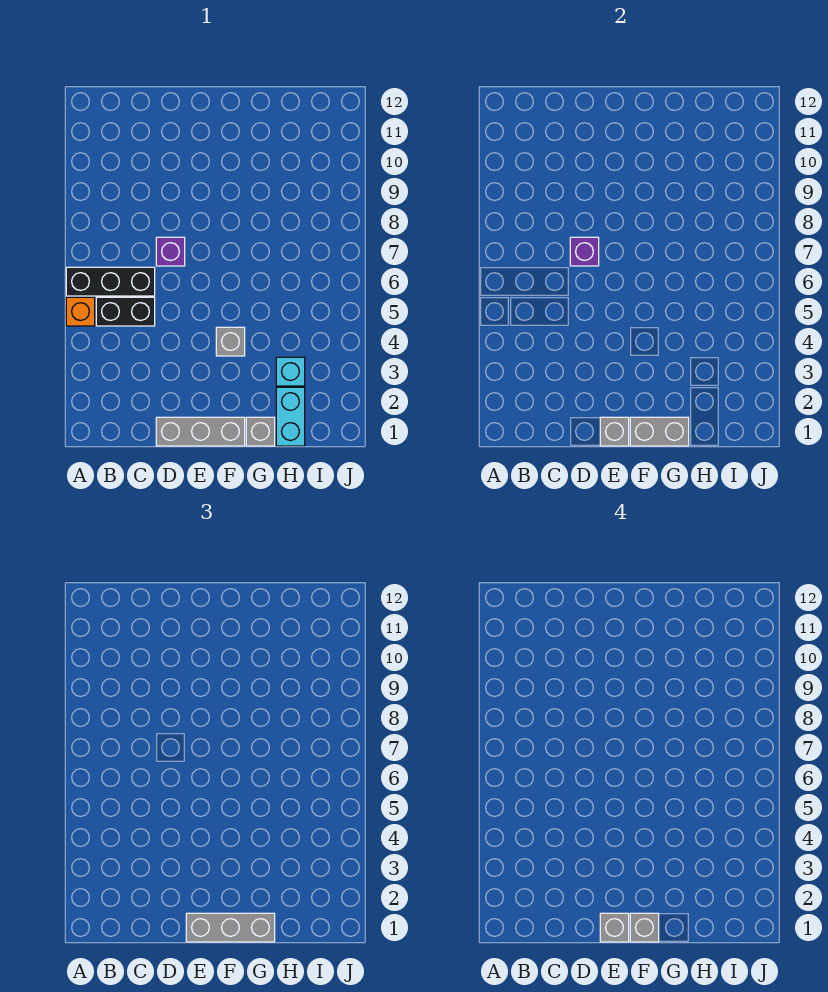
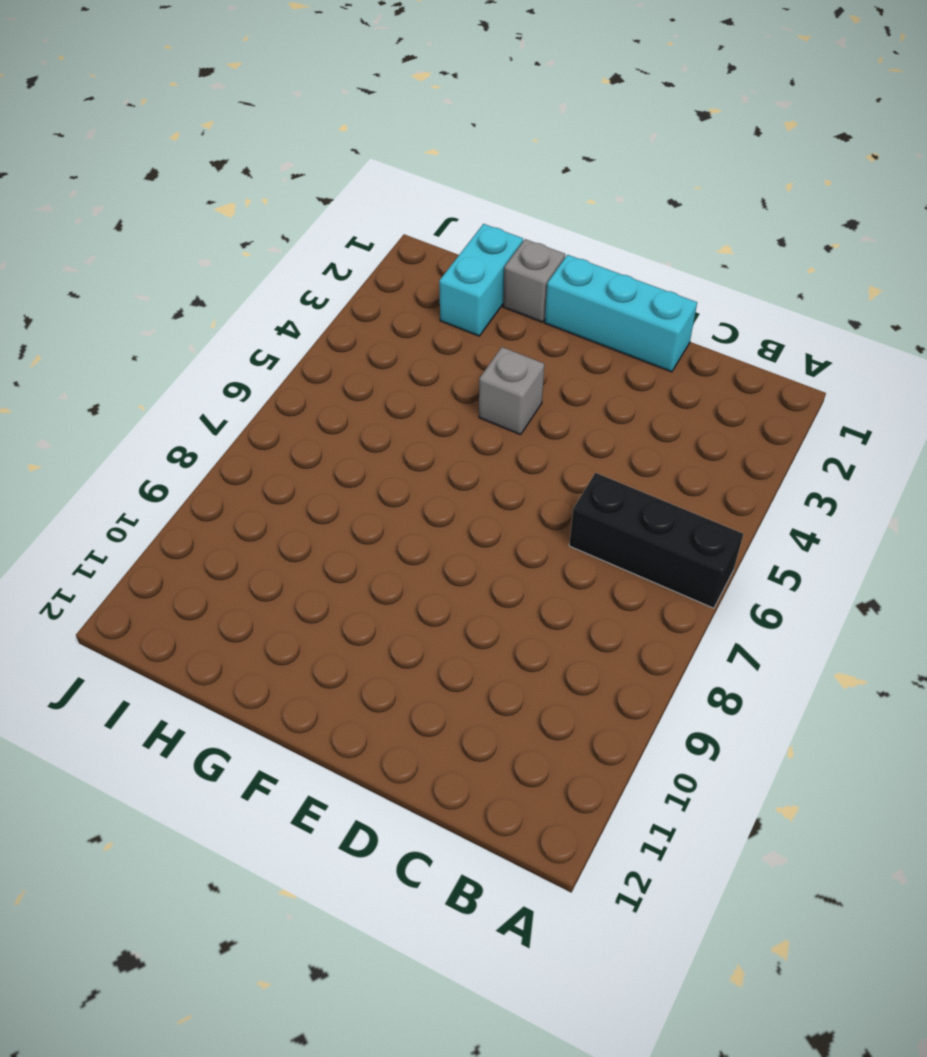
cyan brick D1:F1 level 1 -> grey brick D1:F1 level 1
none -> orange brick A5 level 1
none -> black brick B5:C5 level 1
none -> purple brick D7 level 1

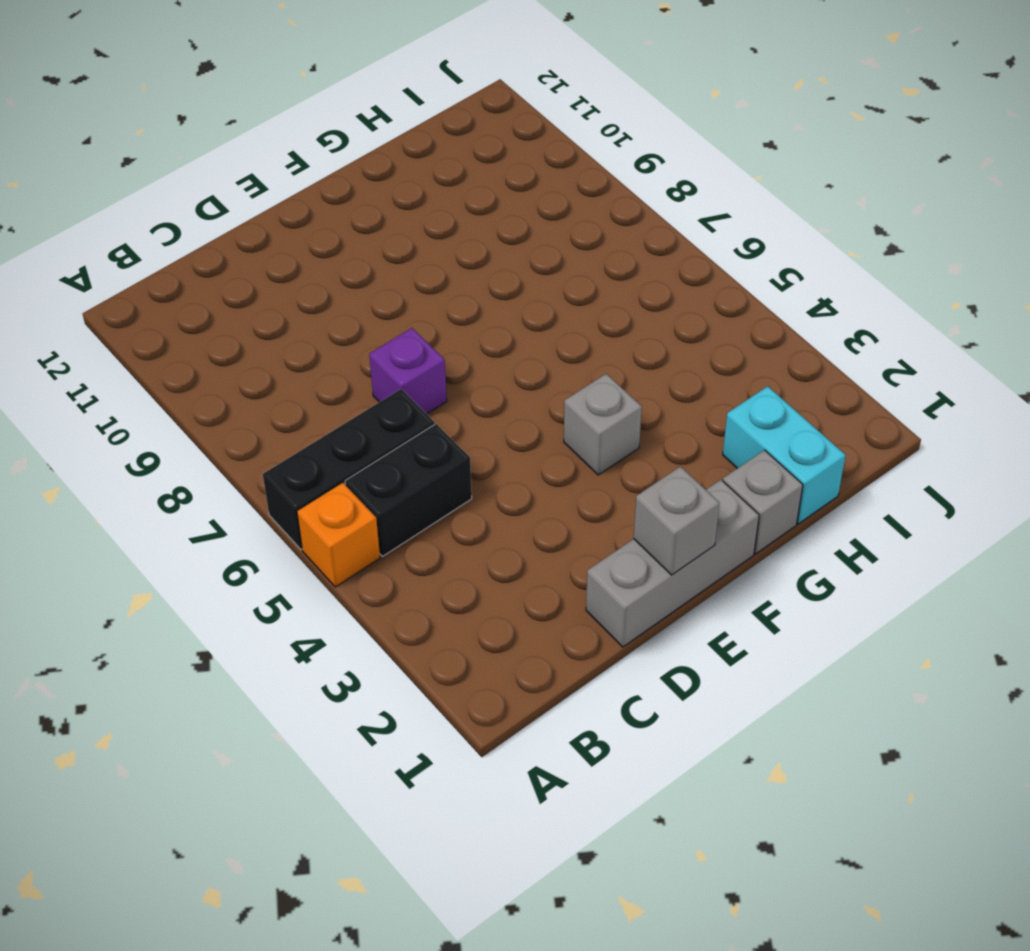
none -> cyan brick H3 level 1
none -> purple brick D7 level 2
none -> grey brick F1:G1 level 2

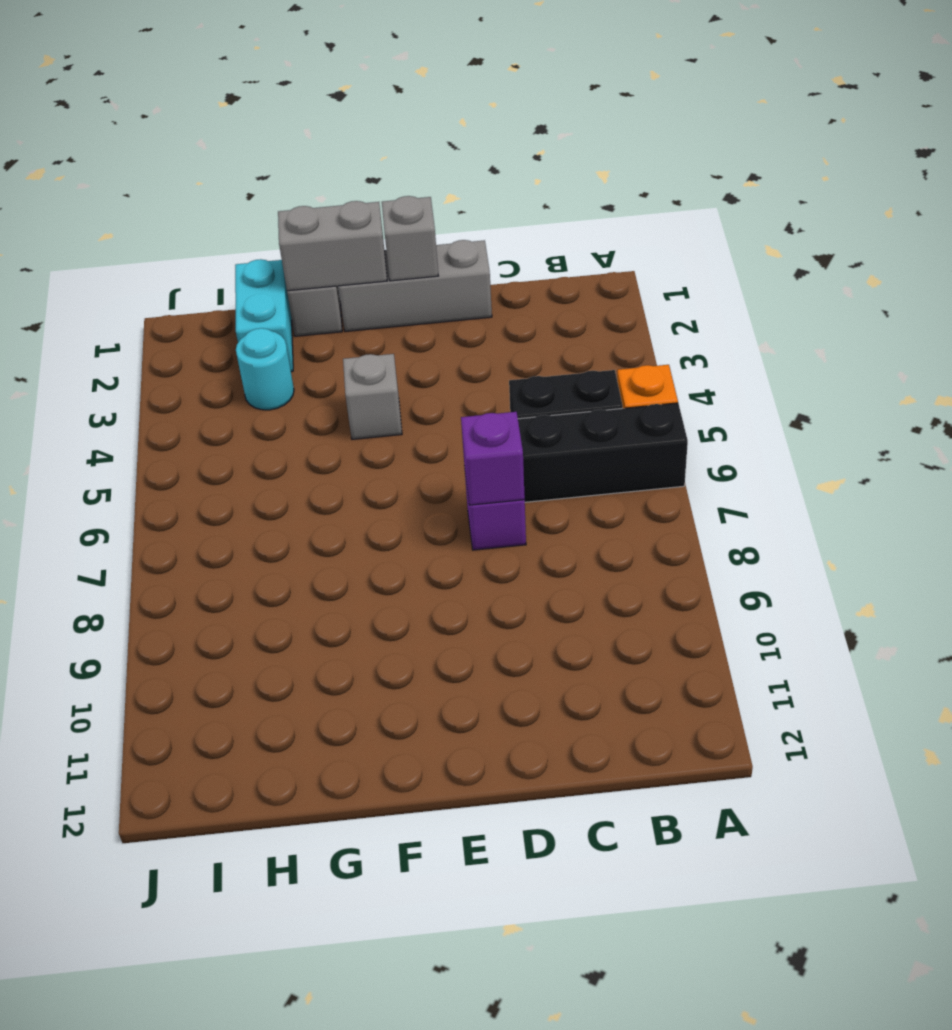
cyan round brick H3 level 1 -> cyan brick H3 level 1
none -> grey brick E1:G1 level 3
none -> grey brick E1 level 4
none -> grey brick F1 level 4

